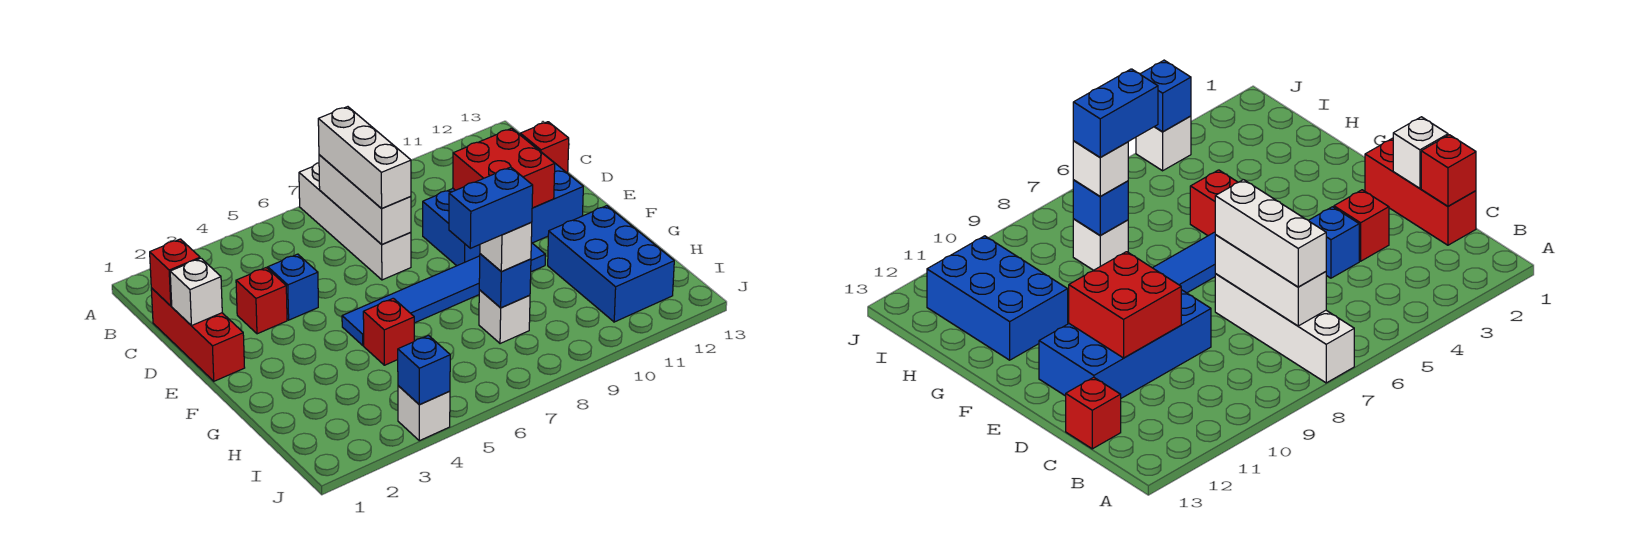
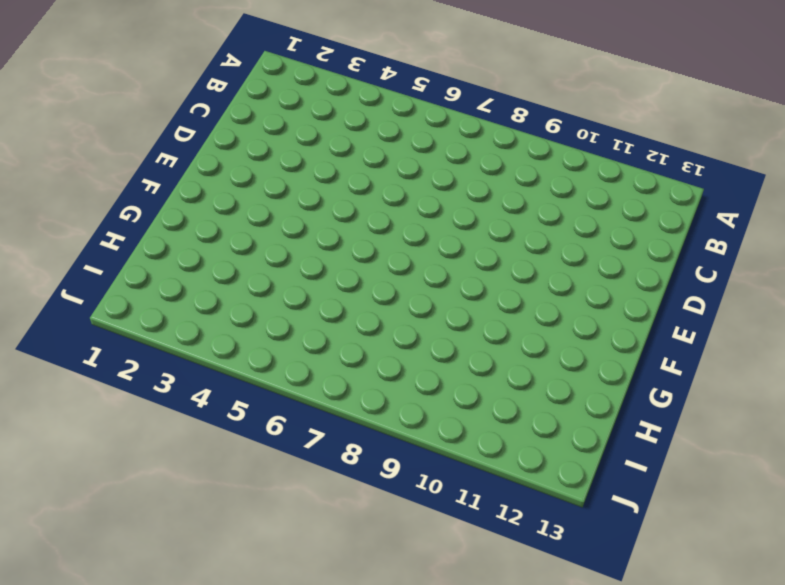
none -> white brick A7:D7 level 1
none -> red brick C1:E1 level 1
none -> red brick C13 level 1

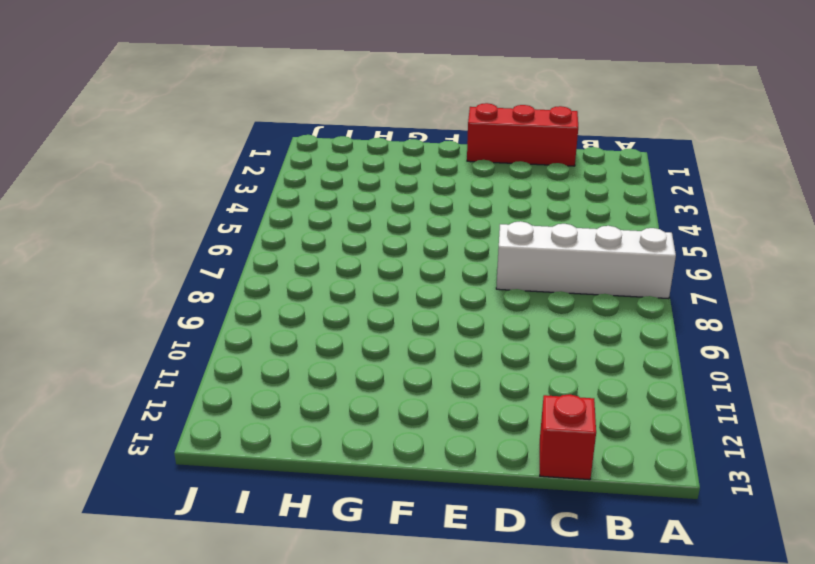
none -> red brick D3 level 1
none -> blue brick D4 level 1
none -> blue brick D9:E12 level 1

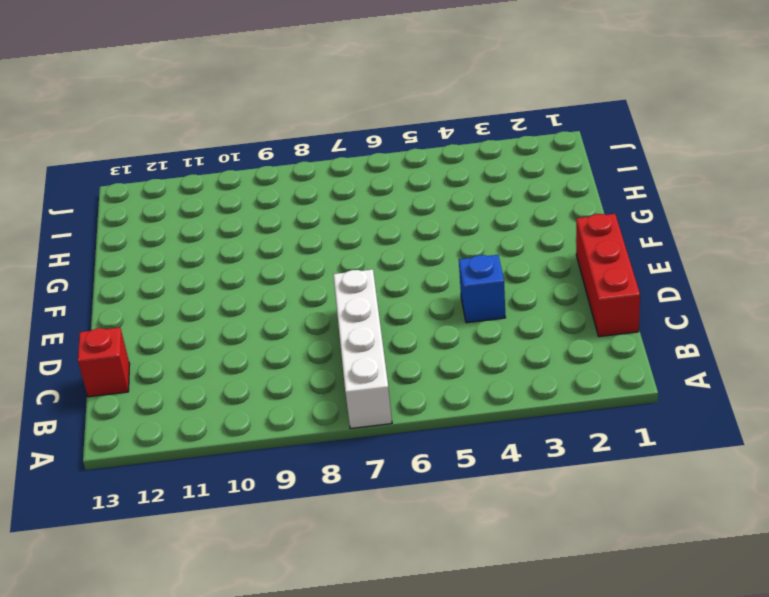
none -> red brick D3 level 1
none -> blue brick D9:E12 level 1
none -> blue tile F5:F10 level 1

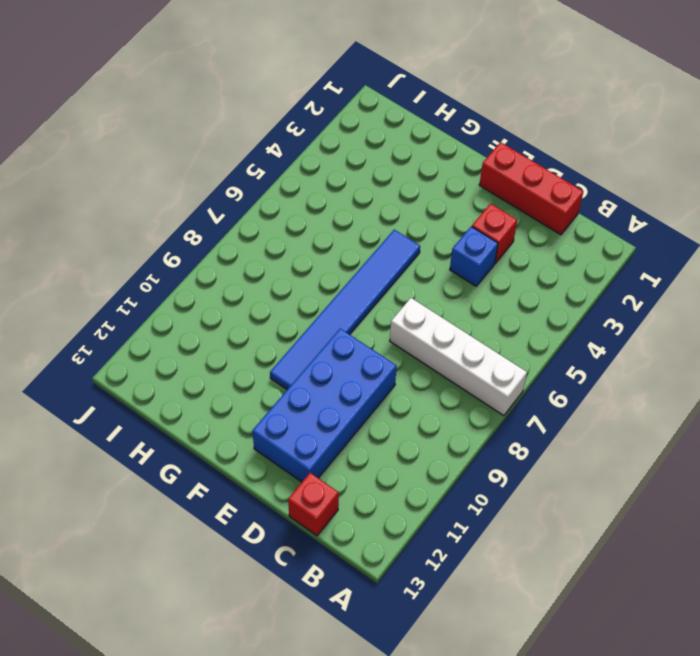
none -> red brick G5 level 1
none -> blue brick G11:I12 level 1
none -> white brick H8 level 1

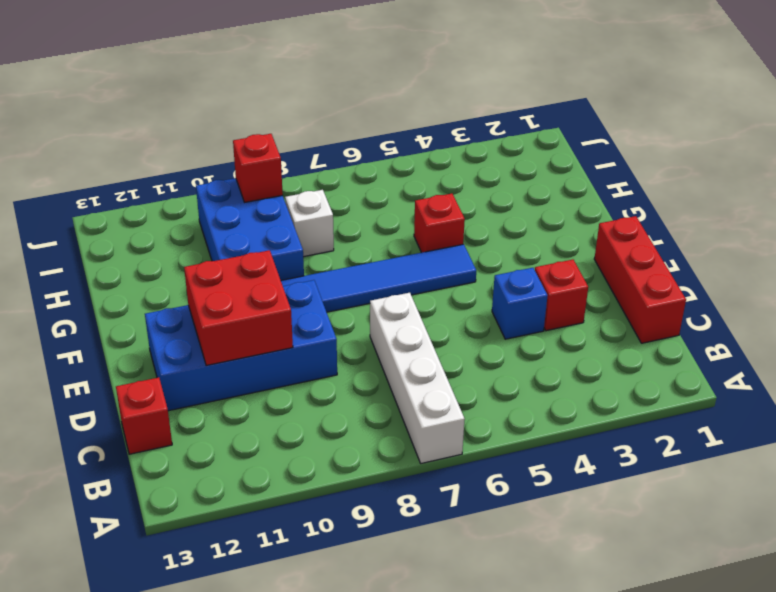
blue brick G9:I10 level 1 -> blue brick G11:I12 level 1
red brick I9 level 2 -> red brick C1 level 2
none -> white brick J4 level 1
none -> white brick B7:D7 level 2
none -> white brick D1 level 2

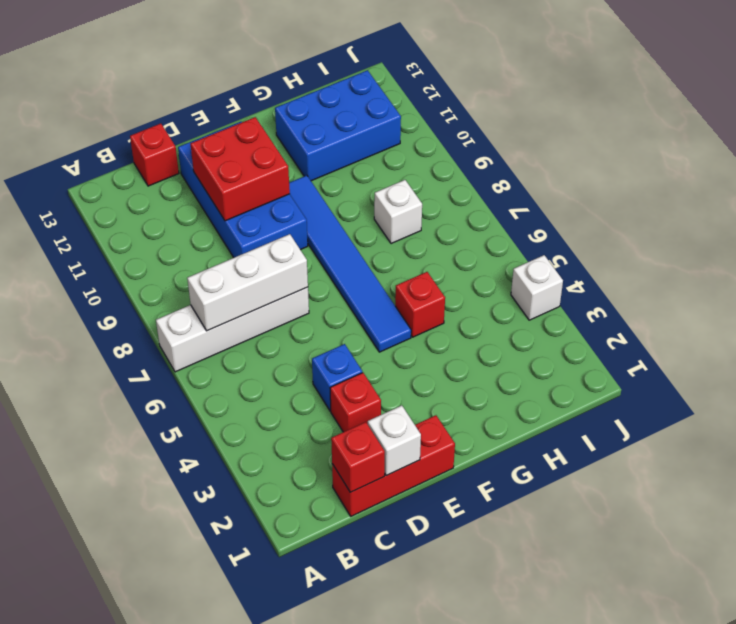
none -> blue brick H8 level 2
none -> blue brick J4 level 2
none -> white brick B7:D7 level 3

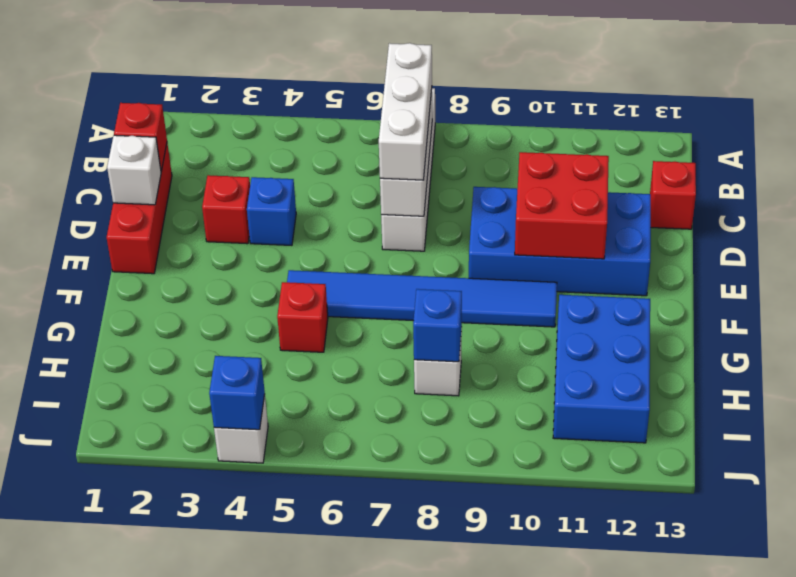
none -> white brick H8 level 3
none -> blue brick H7:H8 level 4

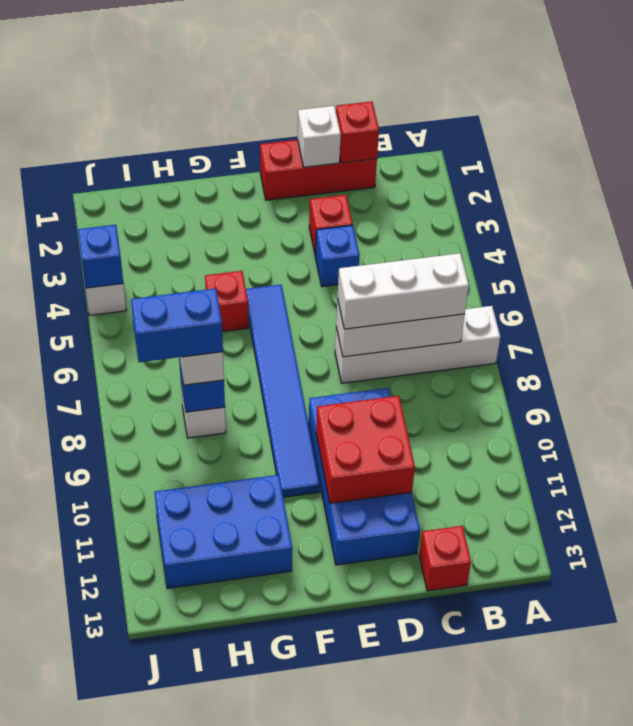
blue brick H8:I8 level 4 -> blue brick H7:H8 level 4

